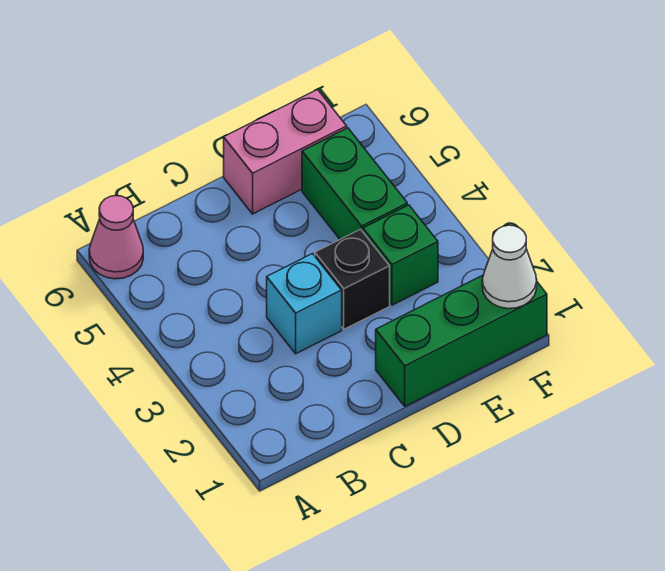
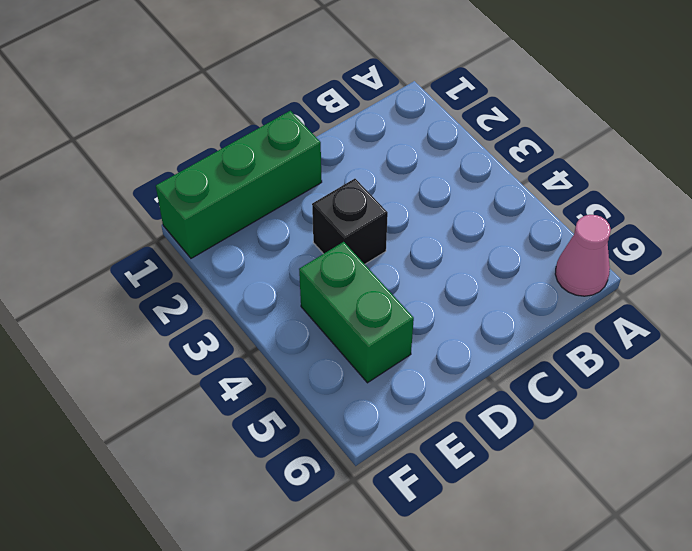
none -> cyan brick C3 level 1
none -> pink brick D6:E6 level 1

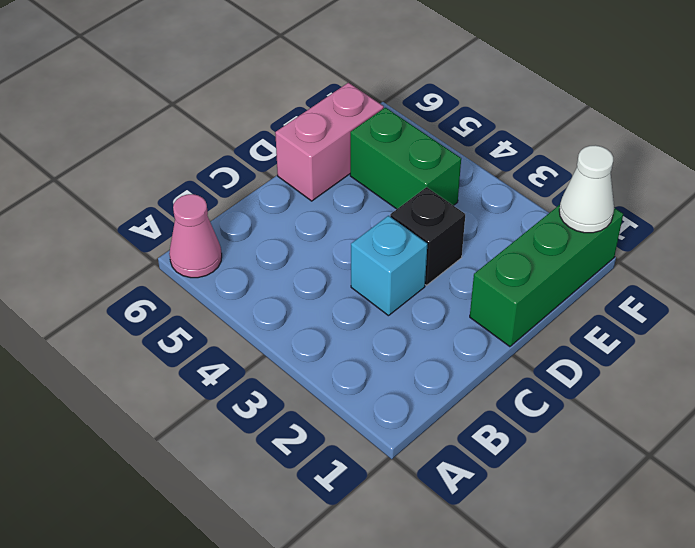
none -> green brick E3 level 1

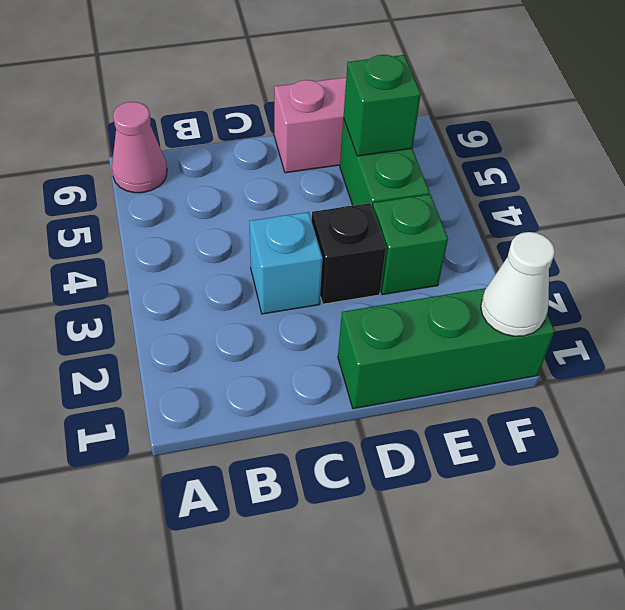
green brick E5 level 2 -> none

